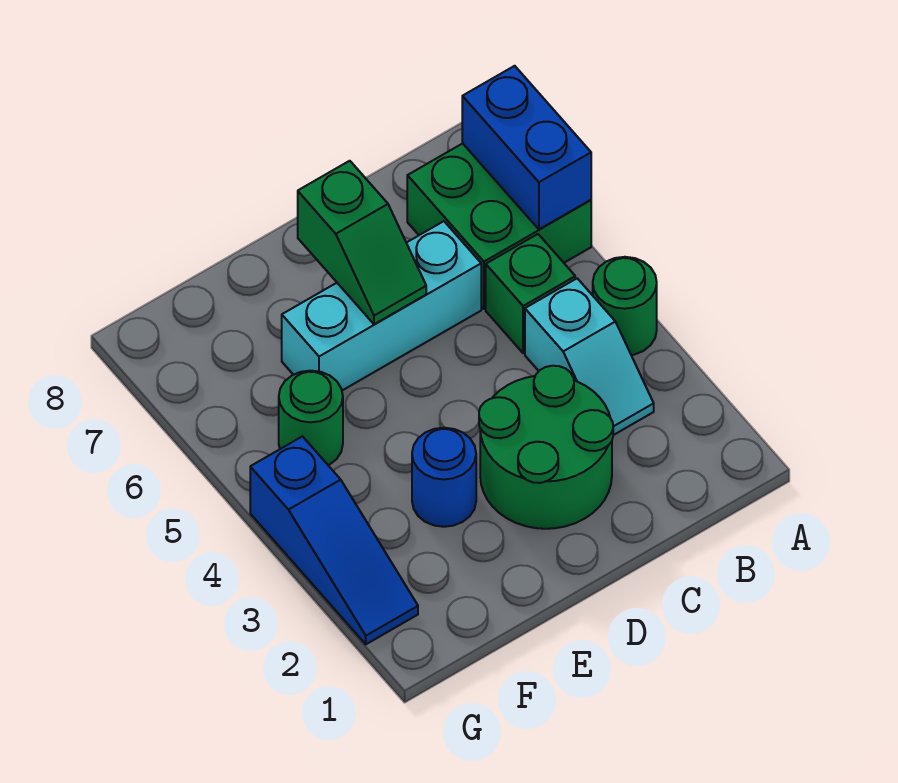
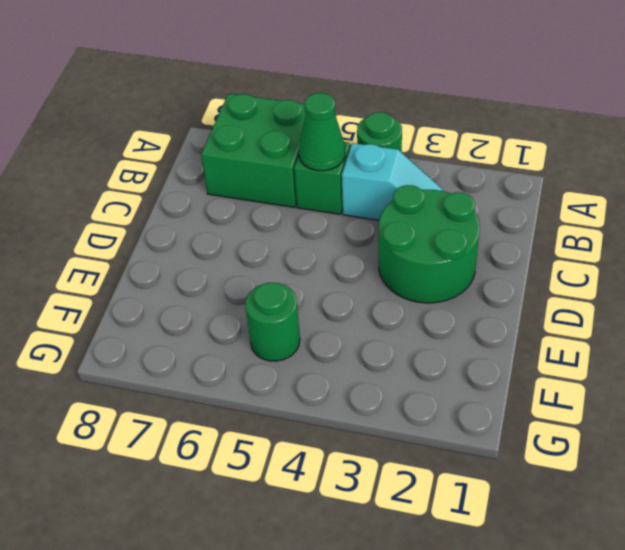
green cone B5 level 2 -> none
none -> cyan brick C6:E6 level 1
none -> blue round brick E3 level 1

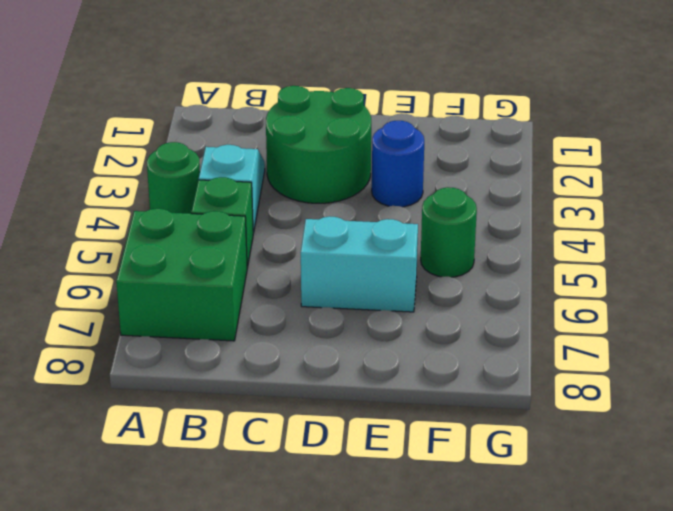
cyan brick D6:E6 level 1 -> cyan brick C6:E6 level 1
none -> blue slope G2:G4 level 1 top 4
none -> blue brick A6:A7 level 2

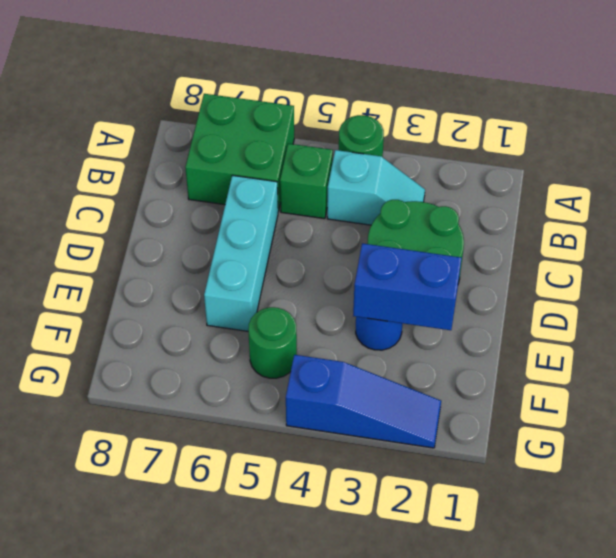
blue brick E2:E3 level 2 -> blue brick A6:A7 level 2
none -> green slope D6:D7 level 2 top 7

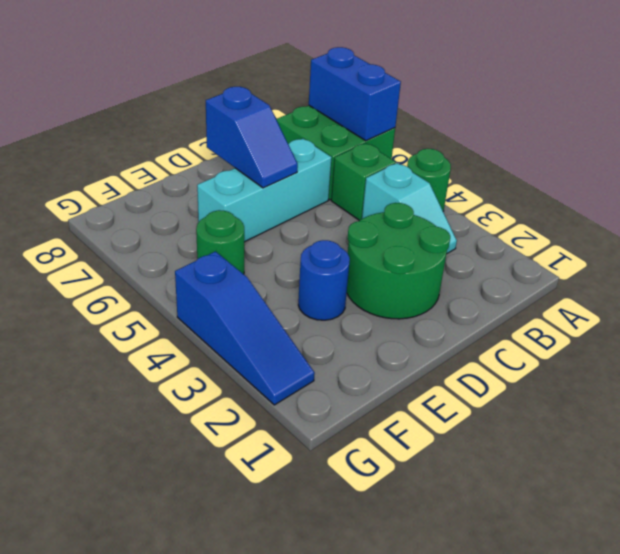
blue slope D6:D7 level 2 top 7 -> green slope D6:D7 level 2 top 7

